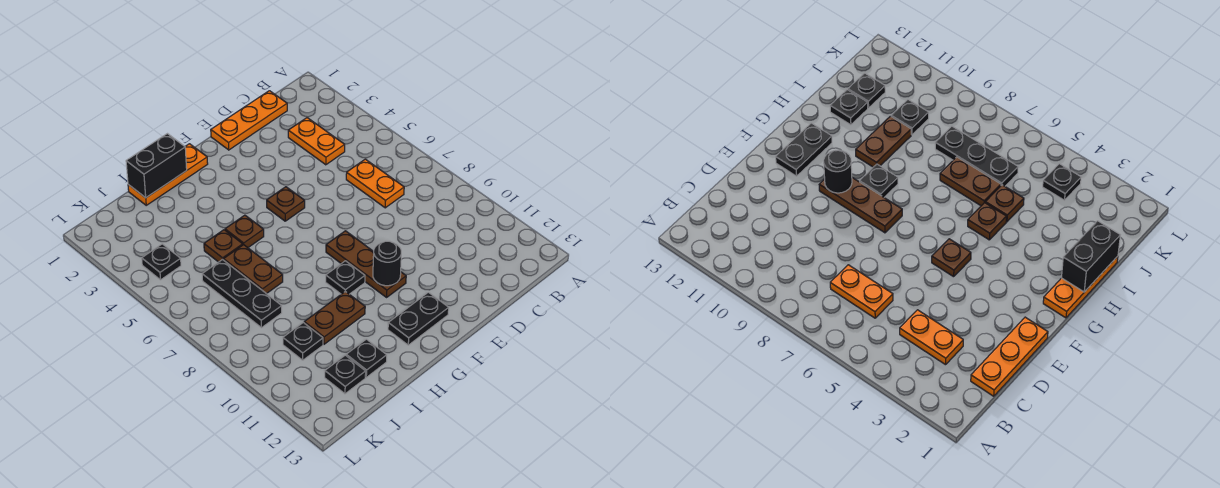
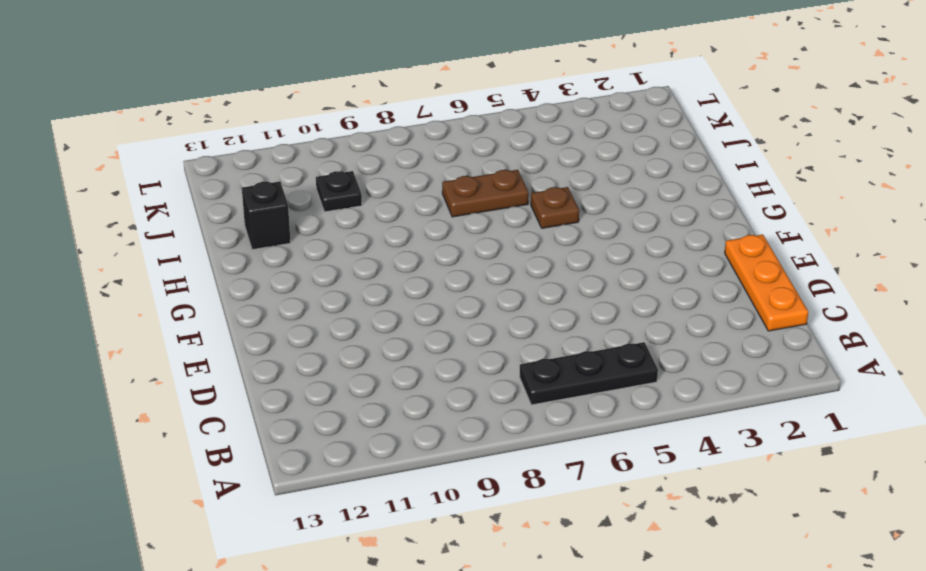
black plate B5:B7 level 1 -> black plate J6:J8 level 1
black brick I12 level 1 -> black plate I12 level 1
none -> orange plate C3:C4 level 1
none -> orange plate C6:C7 level 1
none -> brown plate F5 level 1

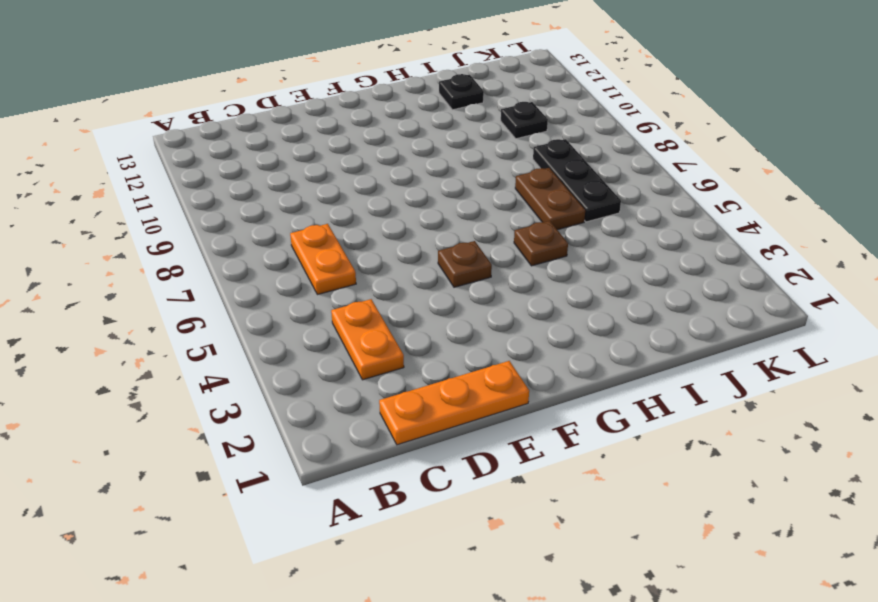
none -> brown plate F8:F10 level 1
none -> black plate F12:G12 level 1
none -> orange plate G1:I1 level 1

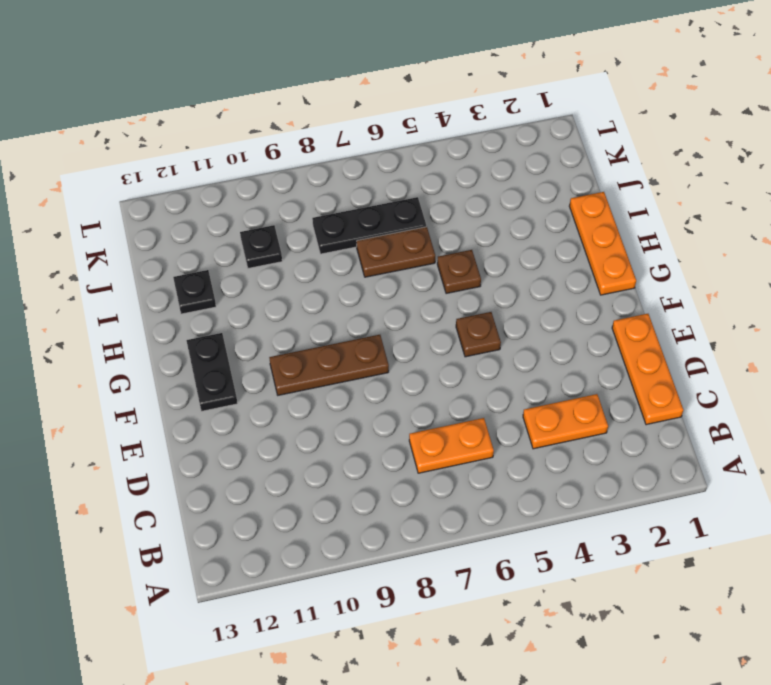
none -> black plate G9 level 1
none -> brown plate H10:I10 level 1
none -> brown plate I5 level 1

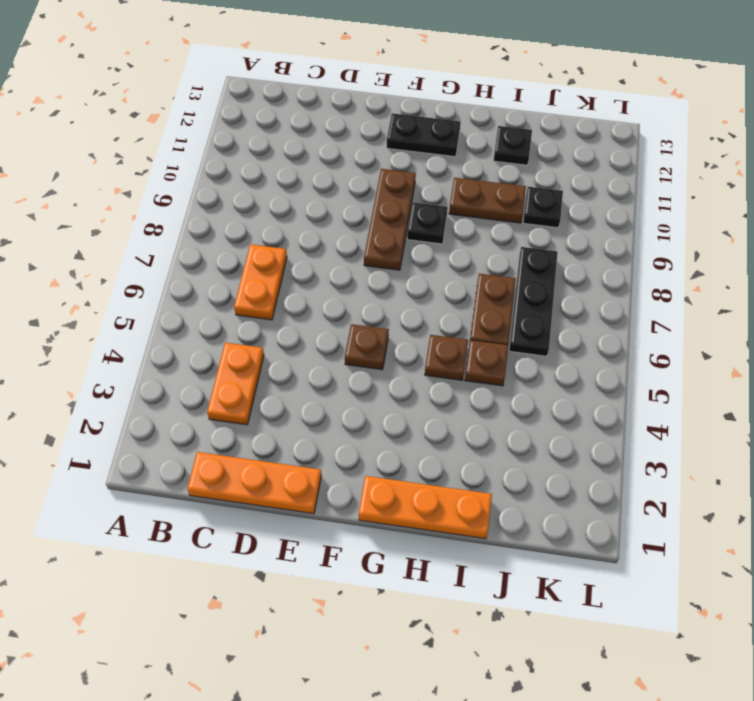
none -> black plate J12 level 1
none -> black plate K4 level 1
none -> black round brick F10 level 2

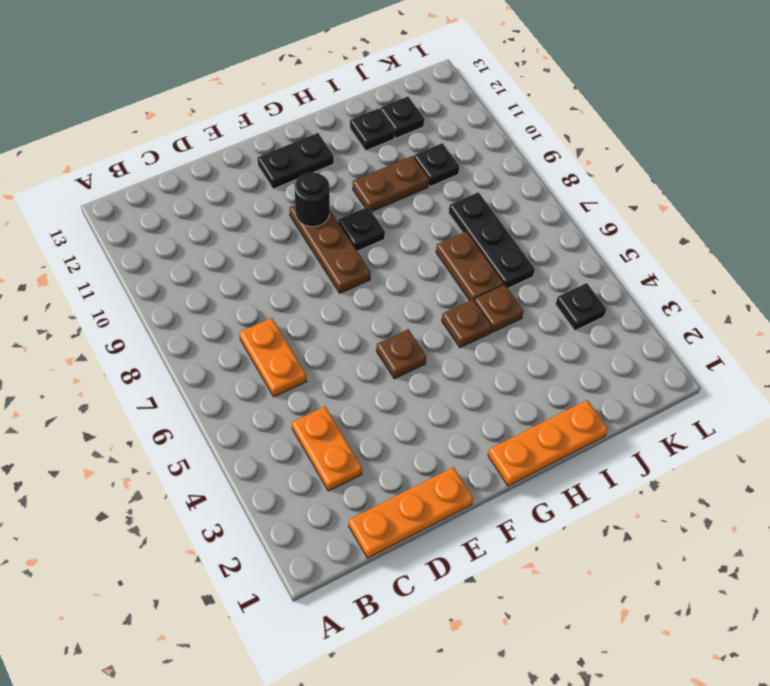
none -> black brick H1:I1 level 2

